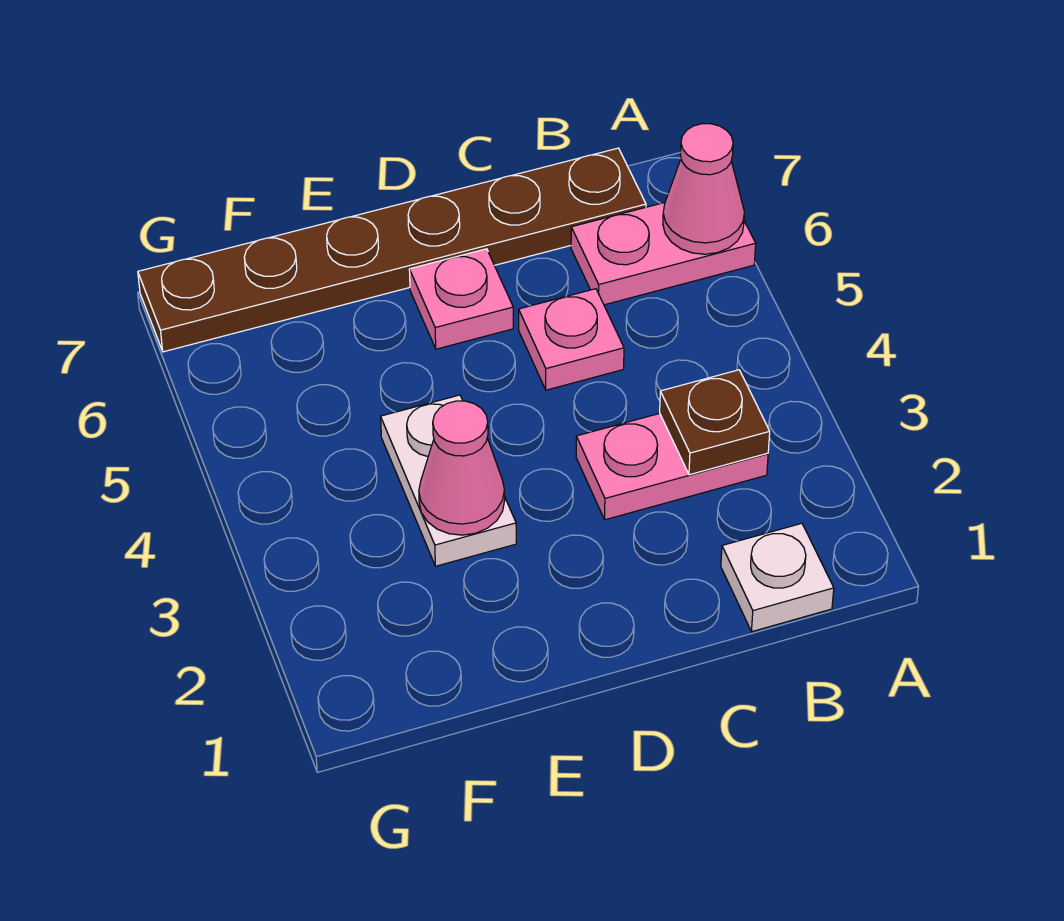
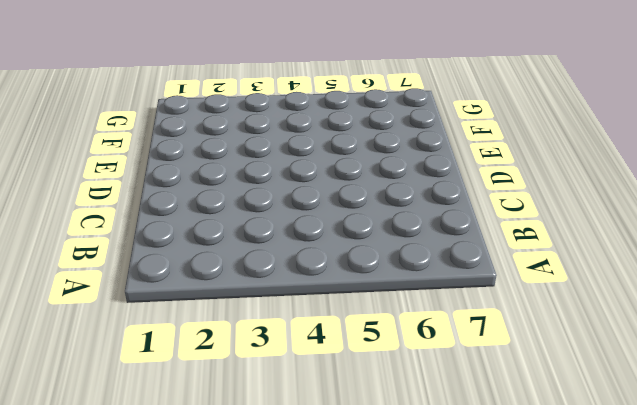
none -> pink plate A6:B6 level 1
none -> white plate B1 level 1

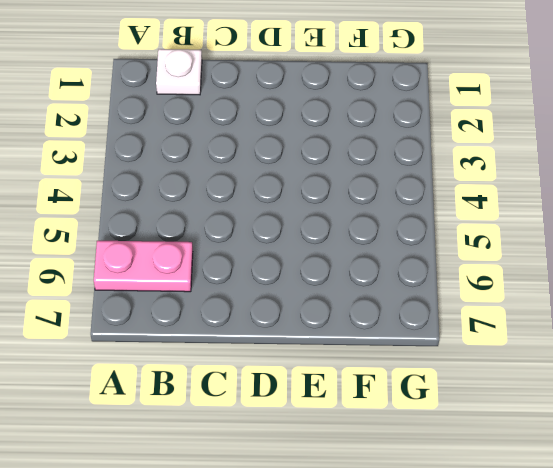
none -> pink plate B3:C3 level 1
none -> brown plate B7:G7 level 1

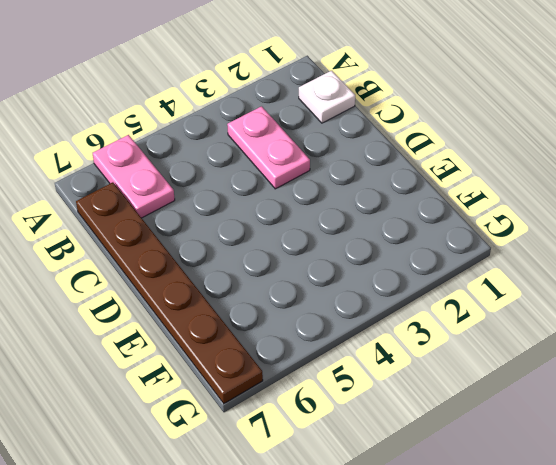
none -> pink plate C5 level 1
none -> pink plate D6 level 1

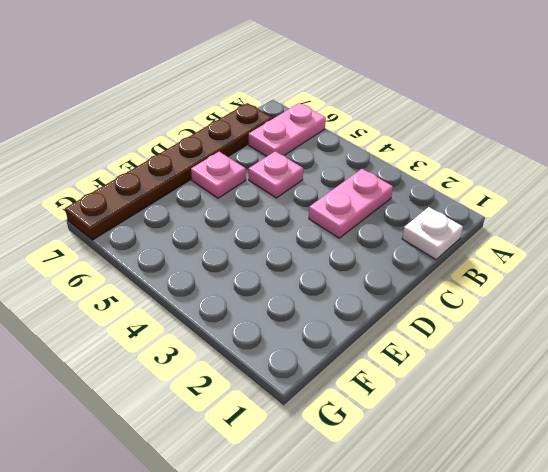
none -> white plate E3:E4 level 1
none -> pink cone A6 level 2

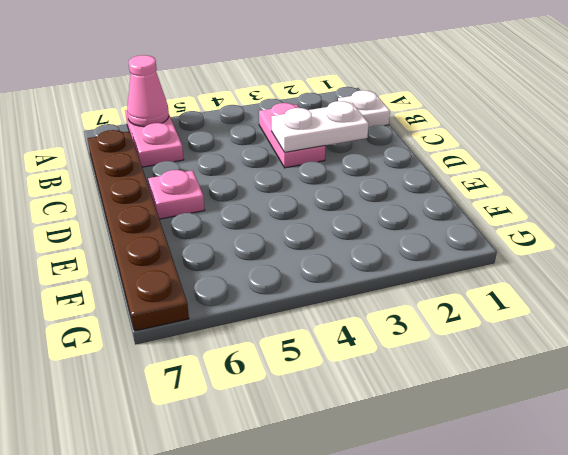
white plate C2:C3 level 2 -> white plate E3:E4 level 1
none -> pink plate C5 level 1
none -> brown plate B3 level 2

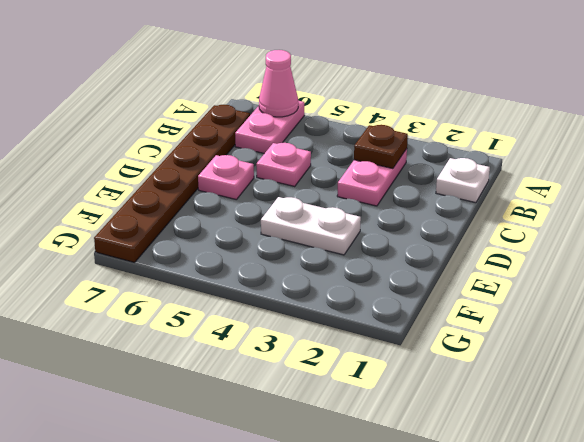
none -> pink cone E3 level 2

